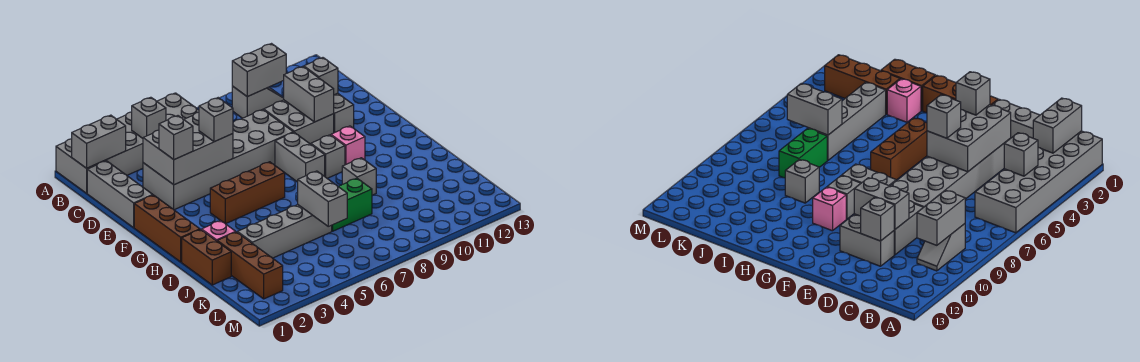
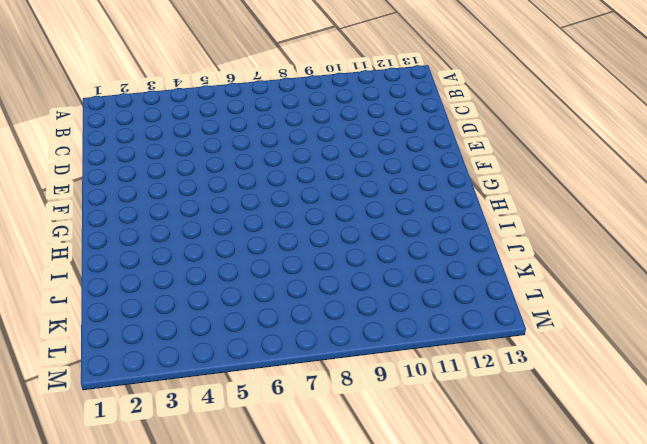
none -> grey brick A1:B6 level 1
none -> grey slope B9:B10 level 1 top 9
none -> grey brick C1:E1 level 1

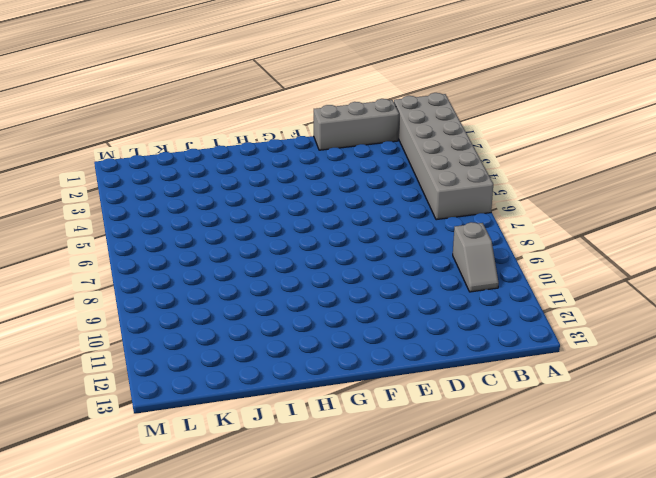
none -> grey brick D3:E8 level 1
none -> grey brick D9:E10 level 1
none -> grey brick D11:E11 level 1

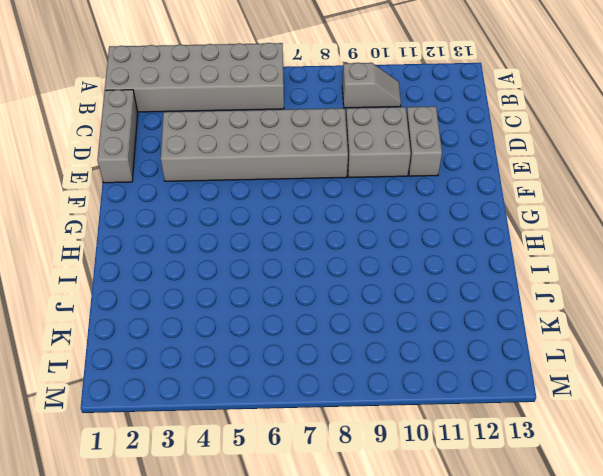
none -> brown brick F1:H1 level 1
none -> grey brick F8:G8 level 1
none -> brown brick G4:G6 level 1

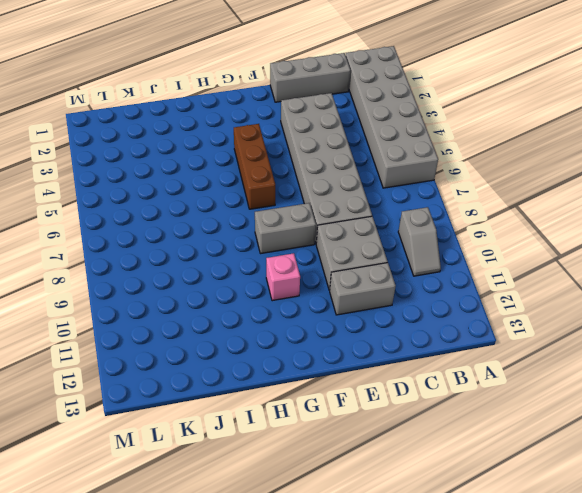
none -> brown brick F1:H1 level 1
none -> grey brick G9 level 1
none -> brown brick I1:J1 level 1

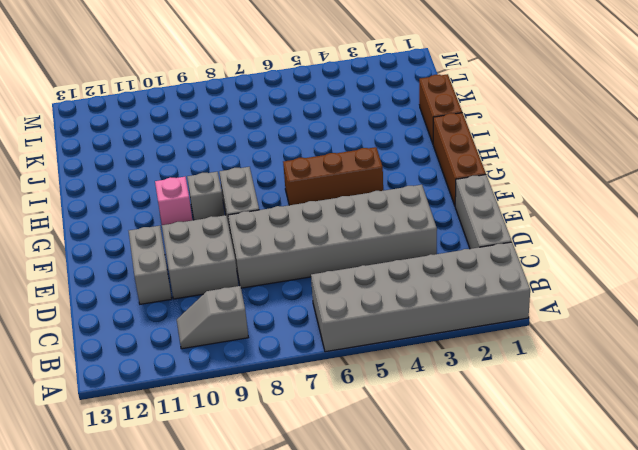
none -> pink brick I2 level 1
none -> grey brick I9 level 1
none -> brown brick J2:L2 level 1

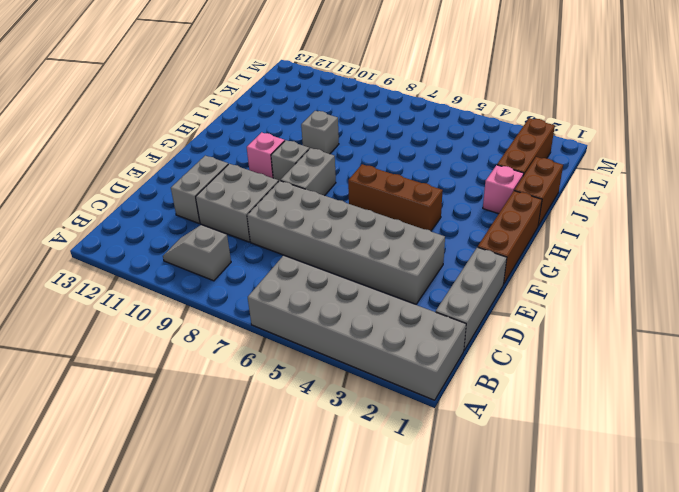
none -> grey brick J3:J6 level 1
none -> green brick J7:J8 level 1
none -> grey brick B1:B2 level 2

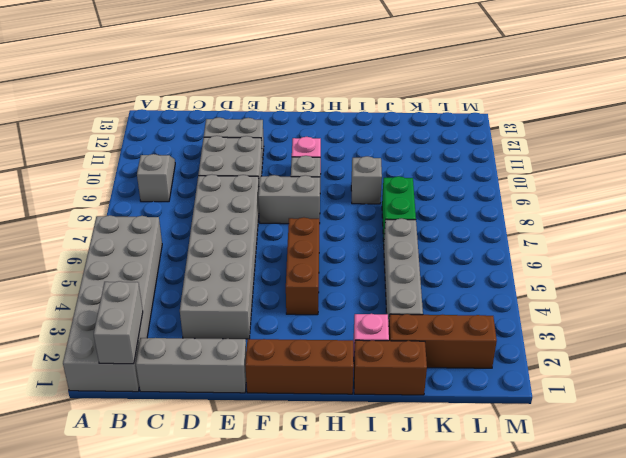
none -> grey brick B4 level 2
none -> grey brick B9:B10 level 2
none -> grey brick D3:E5 level 2

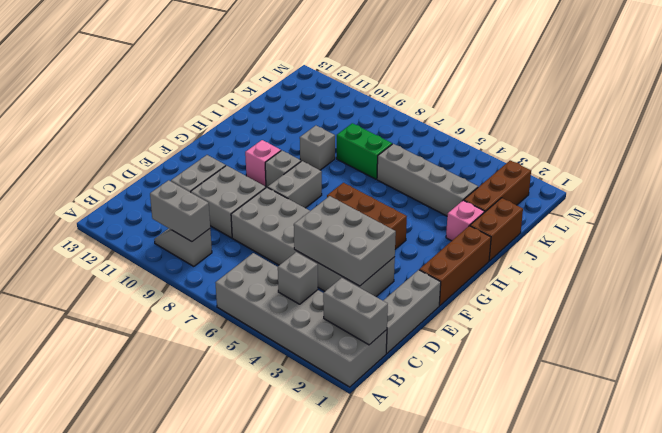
none -> grey brick D10:E10 level 2
none -> grey brick D11 level 2
none -> grey brick J6:K6 level 2

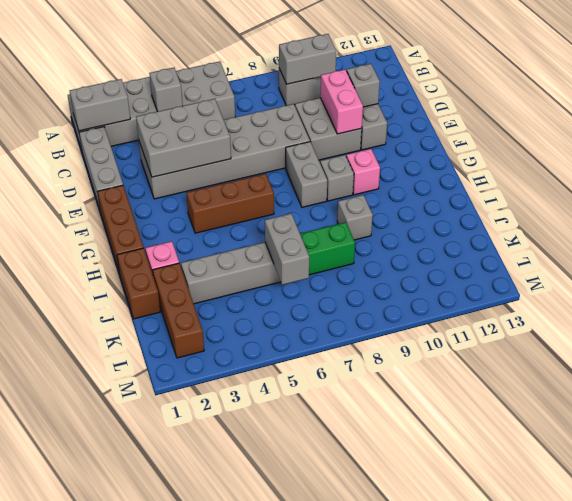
pink brick D10:E10 level 2 -> grey brick D10:E10 level 2
none -> grey brick E3 level 3
none -> grey brick E5 level 3

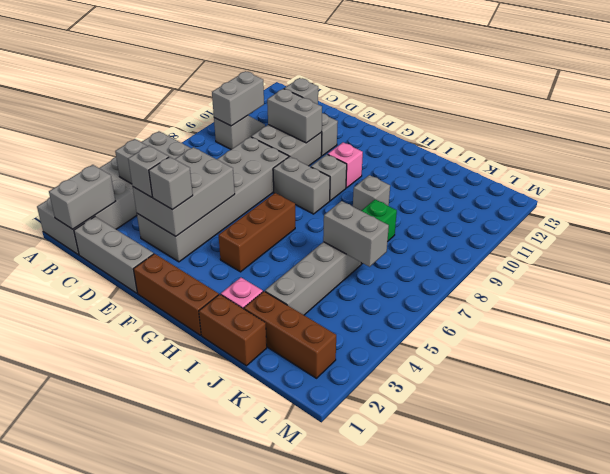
grey brick D3 level 3 -> grey brick E5 level 3

